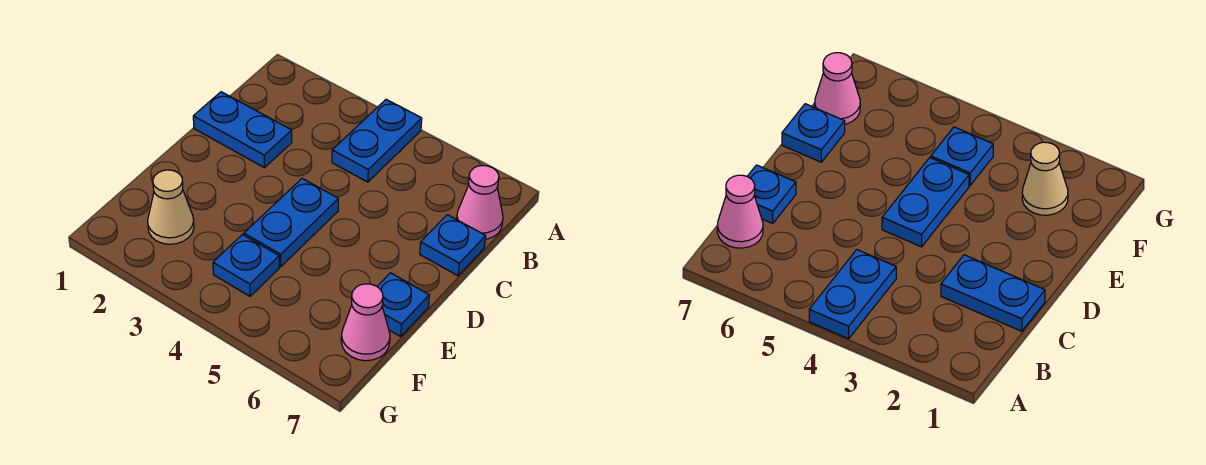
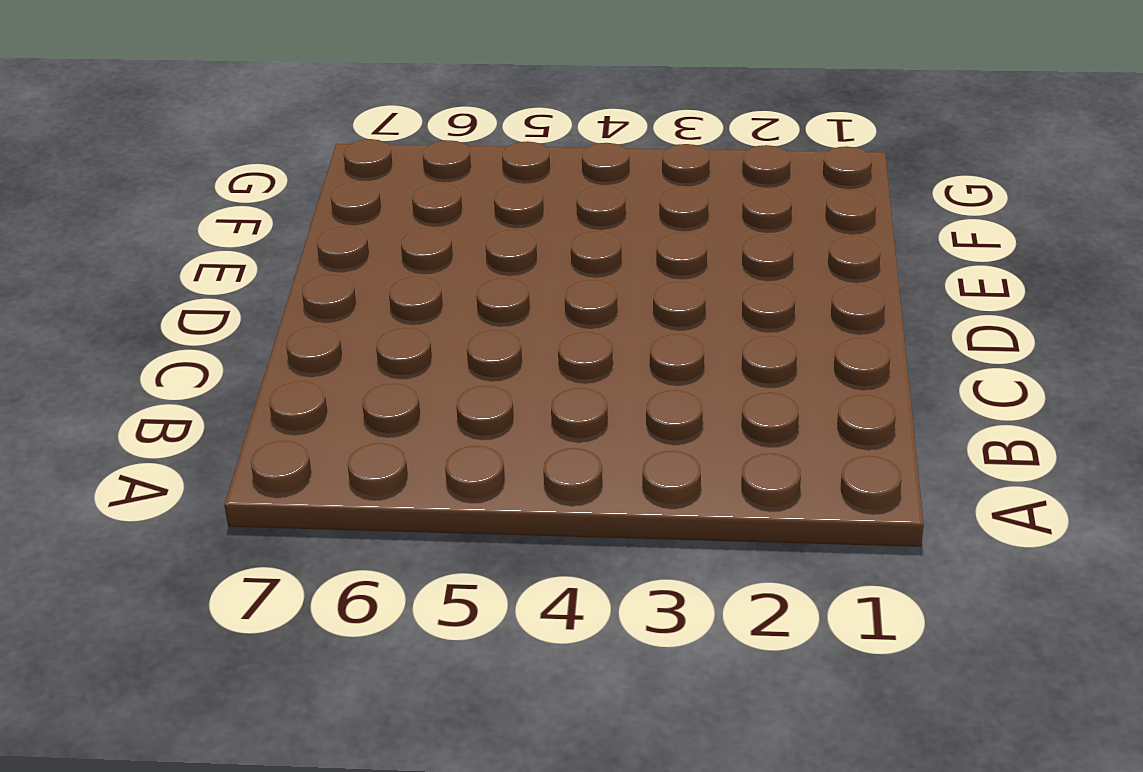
none -> blue plate A4:B4 level 1
none -> pink cone B7 level 1

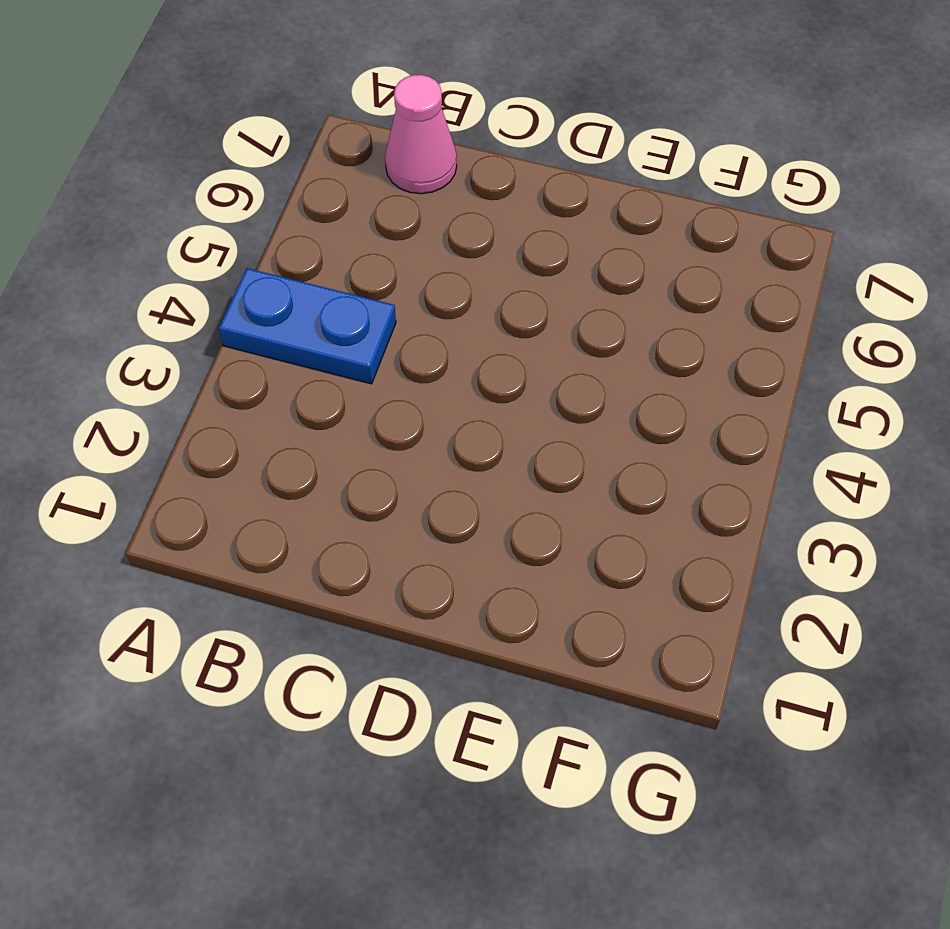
none -> blue plate C1:C2 level 1
none -> blue plate C7 level 1

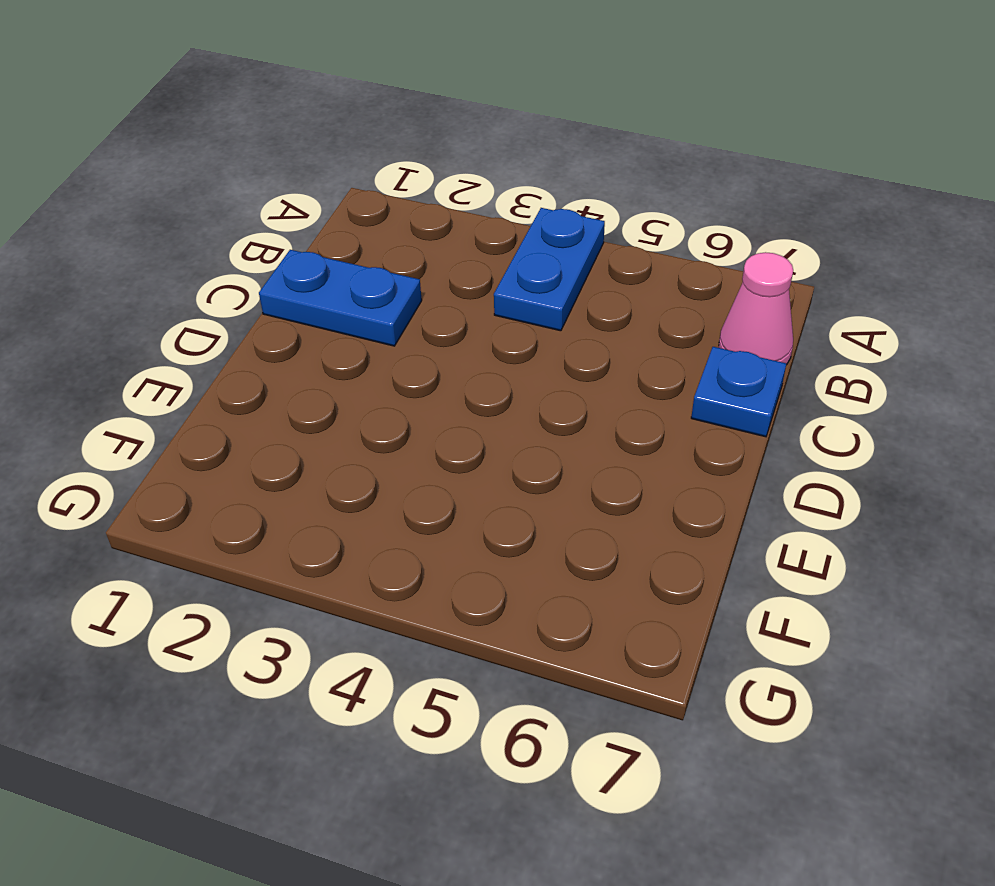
none -> blue plate D4:E4 level 1
none -> blue plate E7 level 1

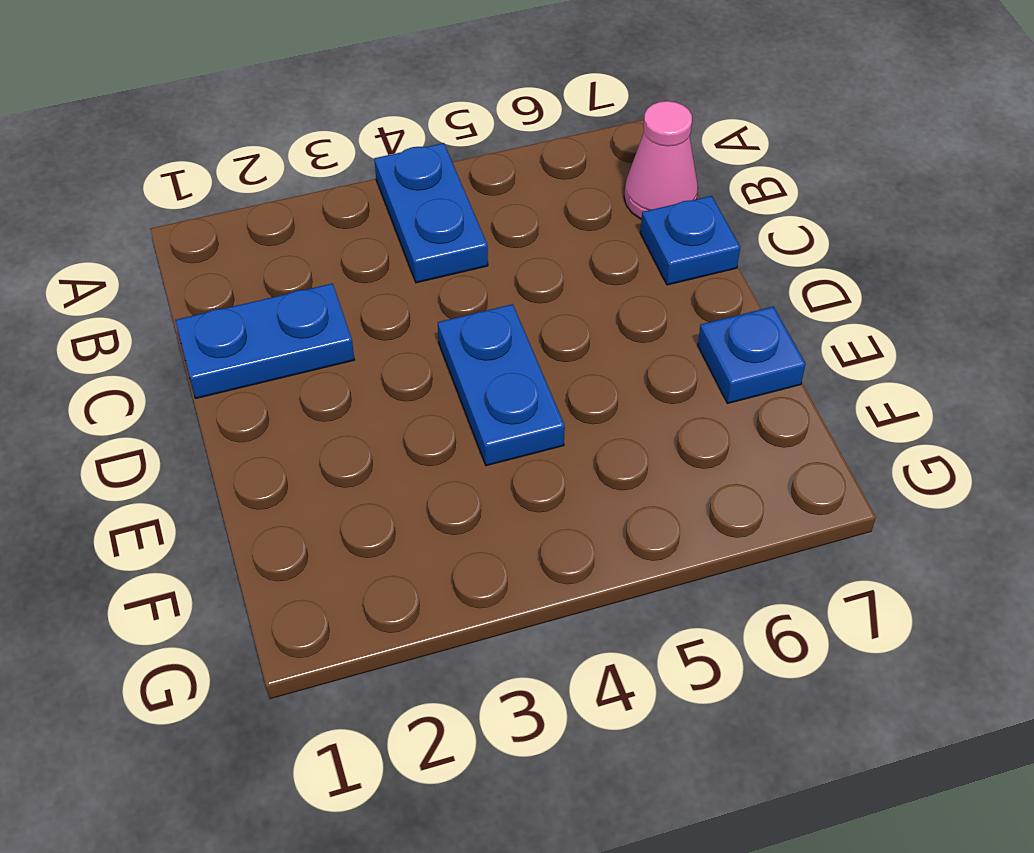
none -> tan cone F2 level 1
none -> blue plate F4 level 1

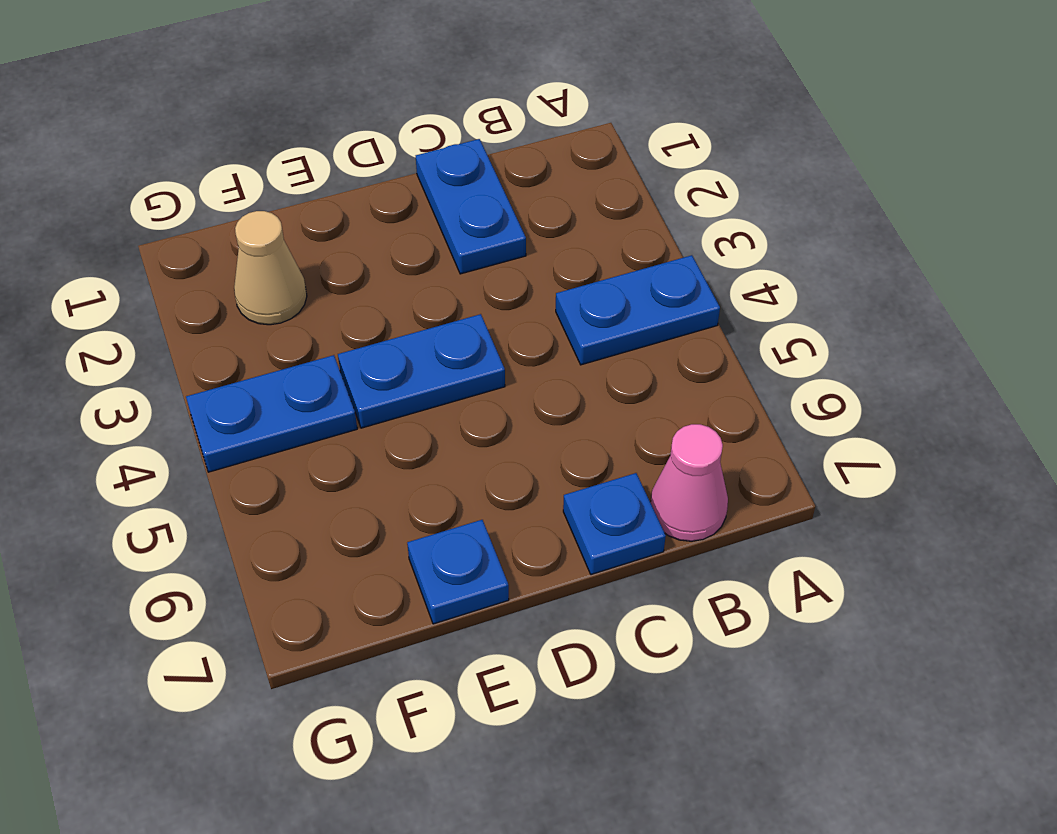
blue plate F4:G4 level 1 -> blue plate F4 level 1
none -> pink cone F7 level 1

